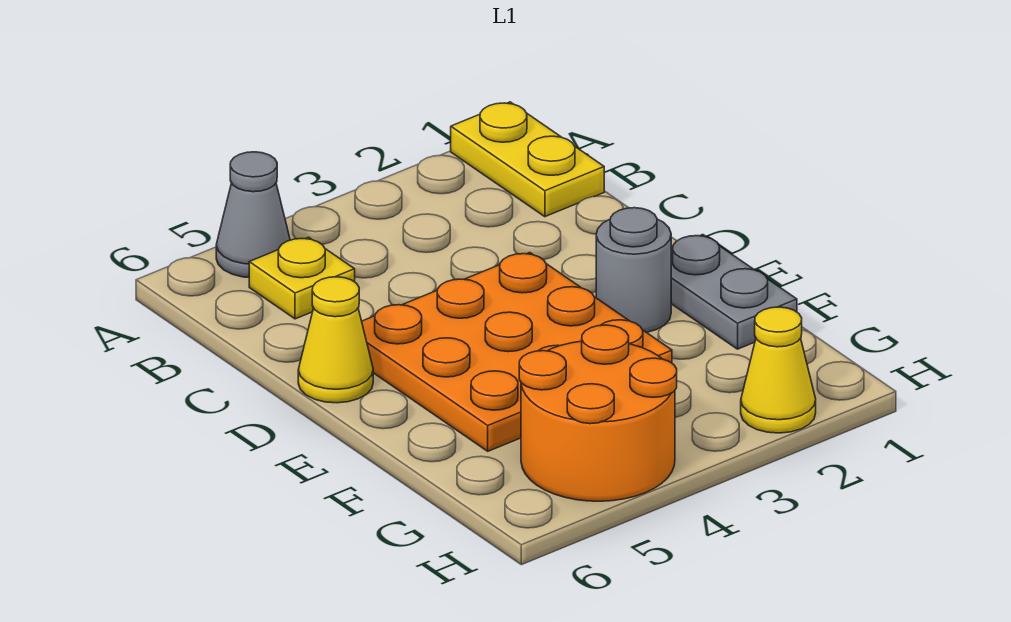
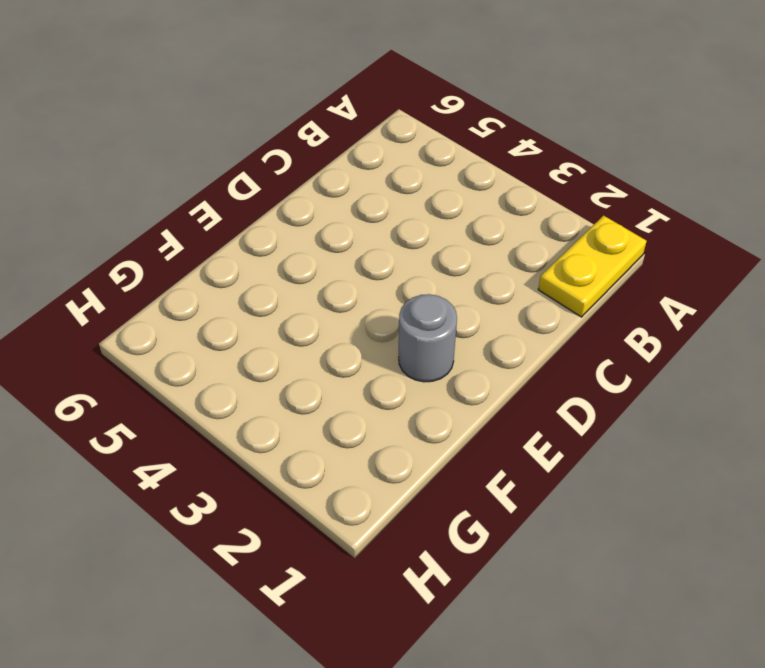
none -> grey cone A5 level 1
none -> yellow plate B5 level 1

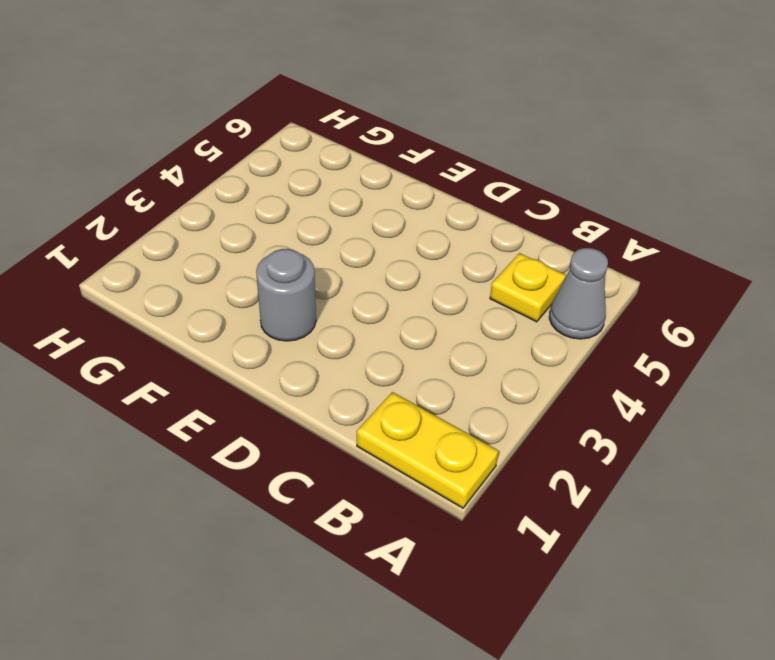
none -> orange plate D3:F5 level 1
none -> yellow cone D6 level 1

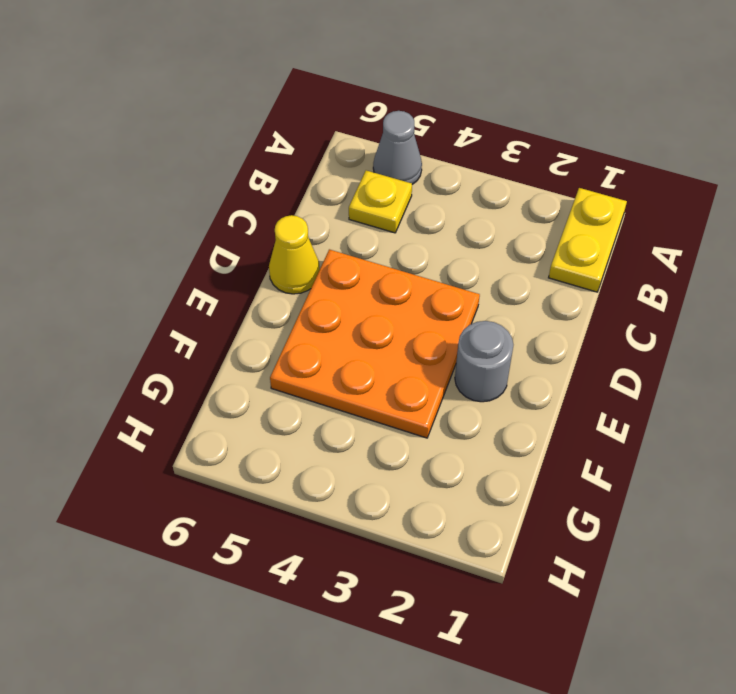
none -> grey plate E1:F1 level 1
none -> orange round brick G4:H5 level 1

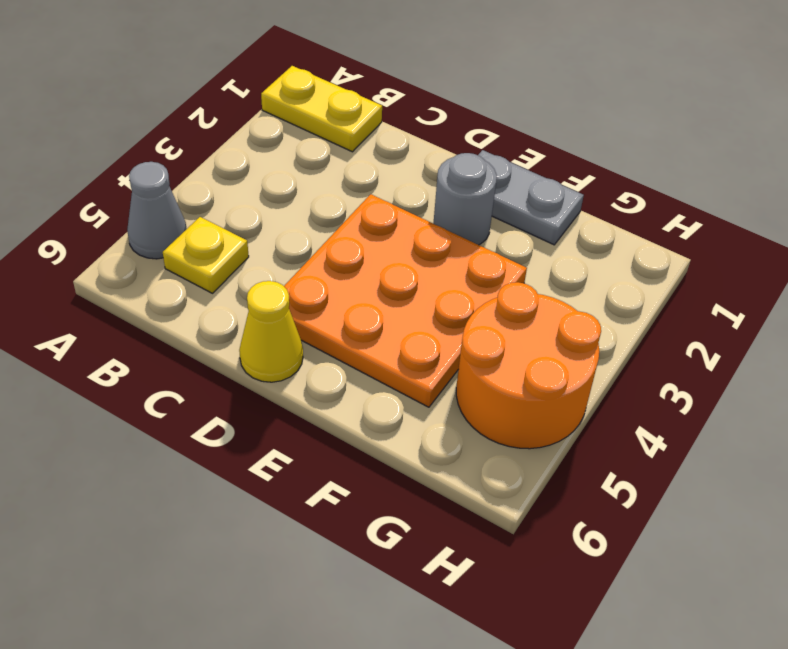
none -> yellow cone H2 level 1

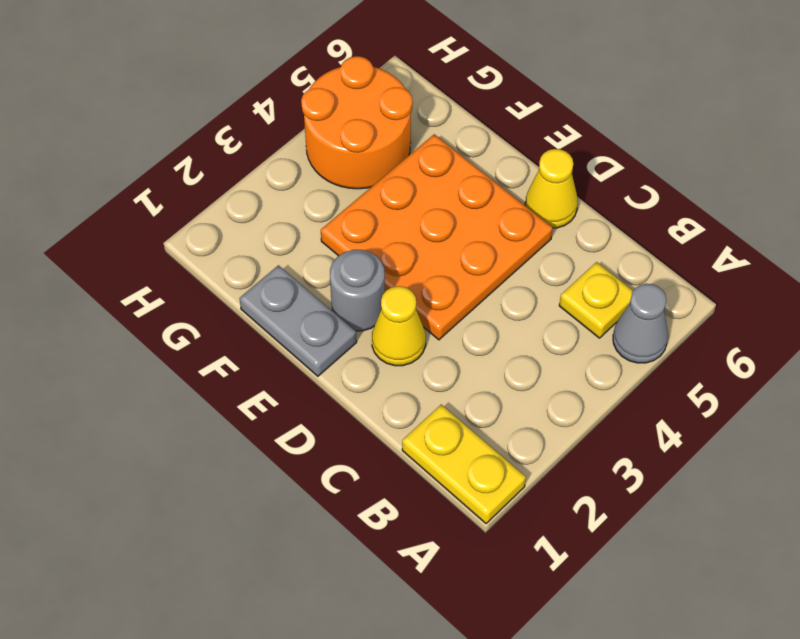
yellow cone D2 level 1 -> yellow cone H2 level 1

